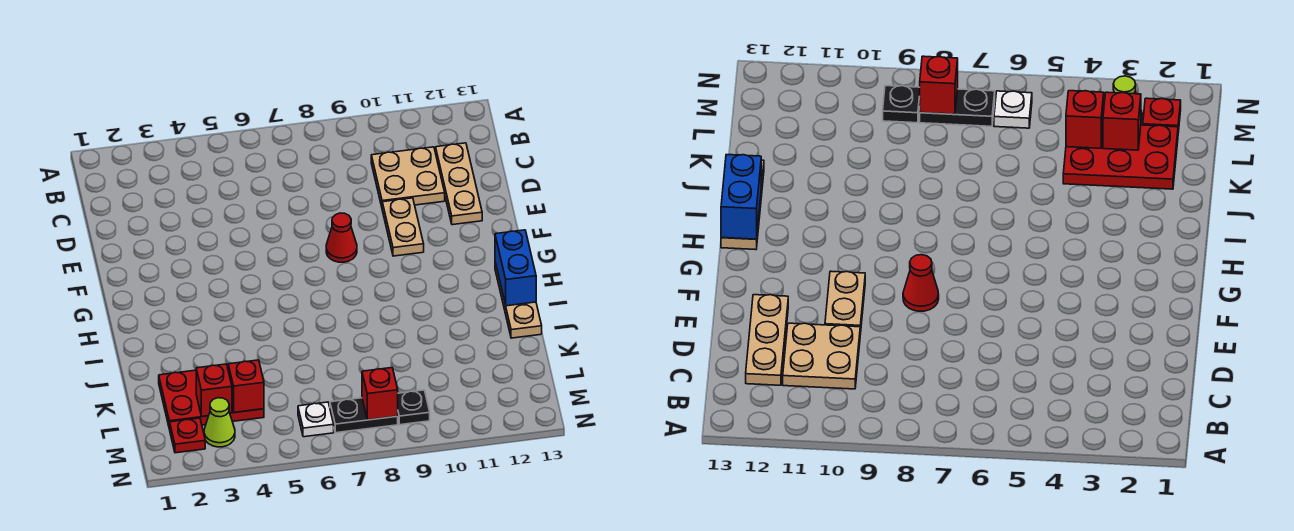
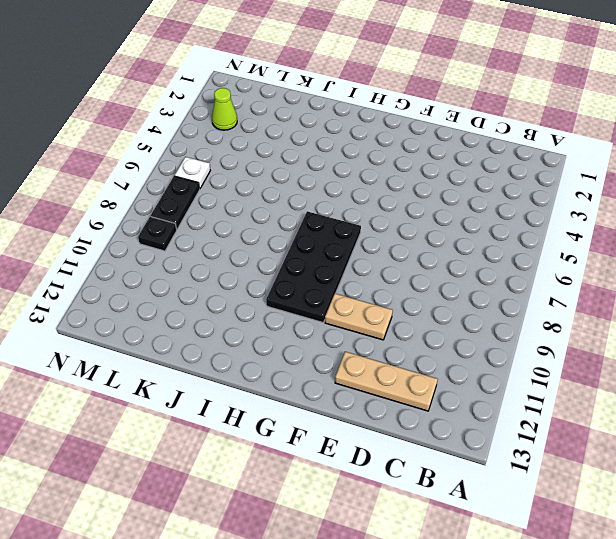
black plate G7:H10 level 1 -> none
none -> tan plate C10:D11 level 1
none -> red cone F8 level 1
none -> tan plate H13:J13 level 1

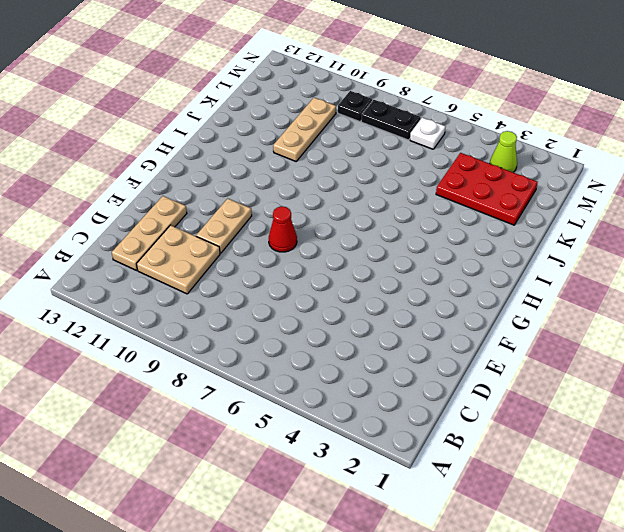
tan plate J10:L10 level 1 -> tan plate H13:J13 level 1
none -> red plate M2 level 1
none -> blue brick H13:I13 level 2
none -> red brick L3 level 2

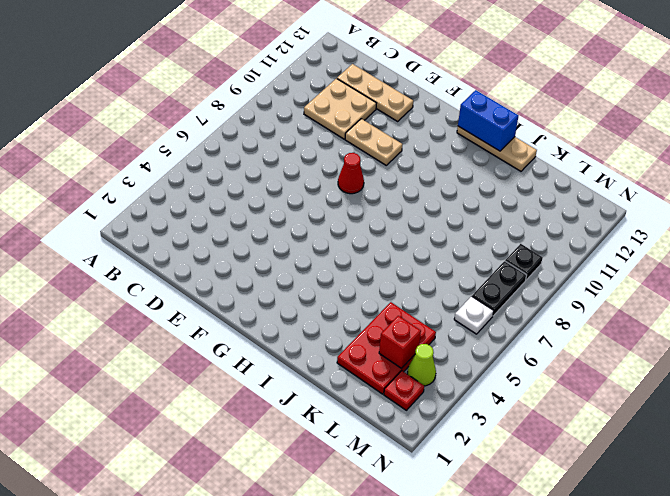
none -> red brick L4 level 2
none -> red brick M8 level 2

